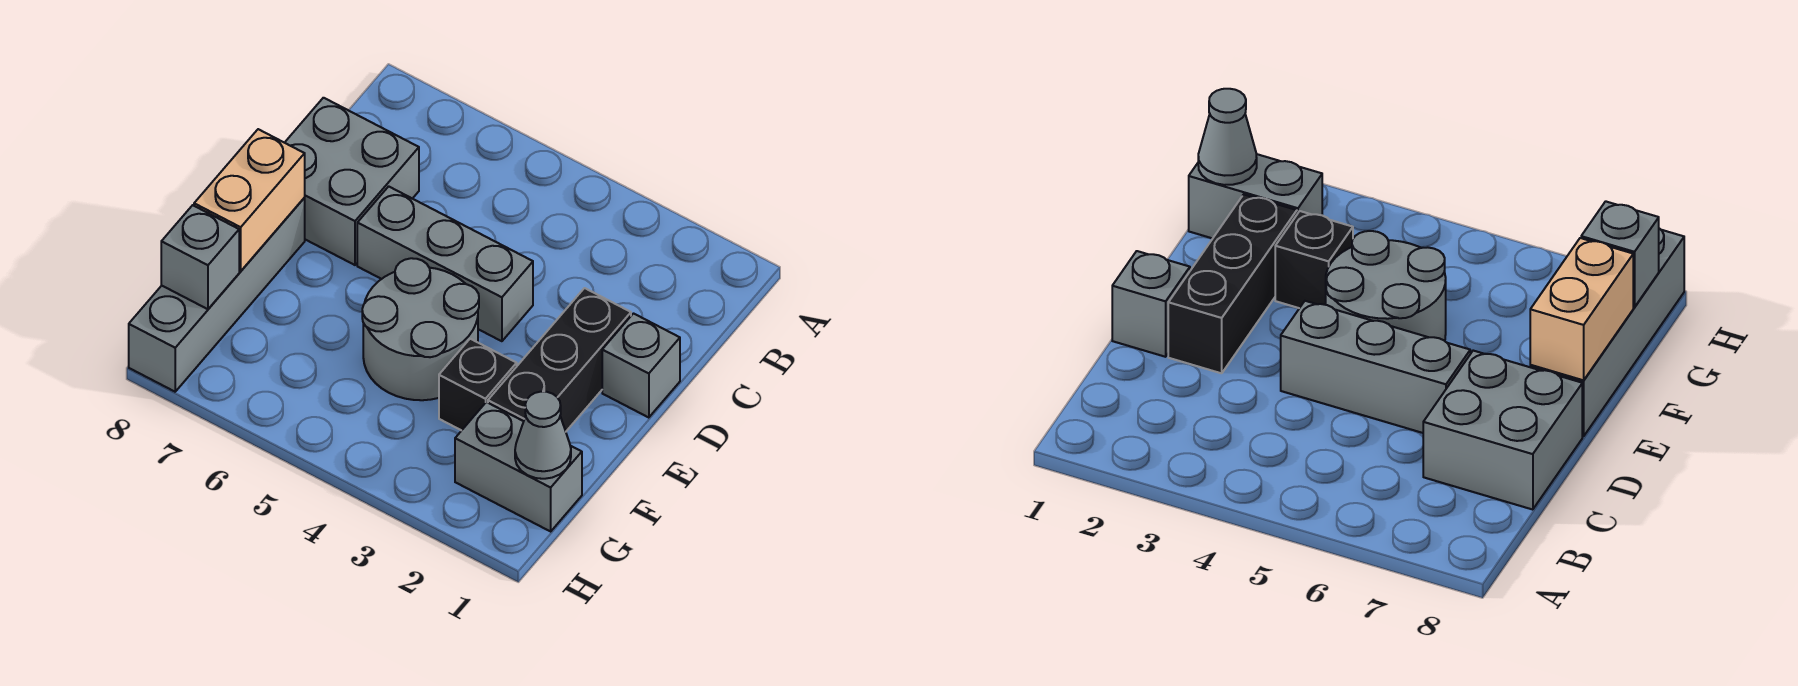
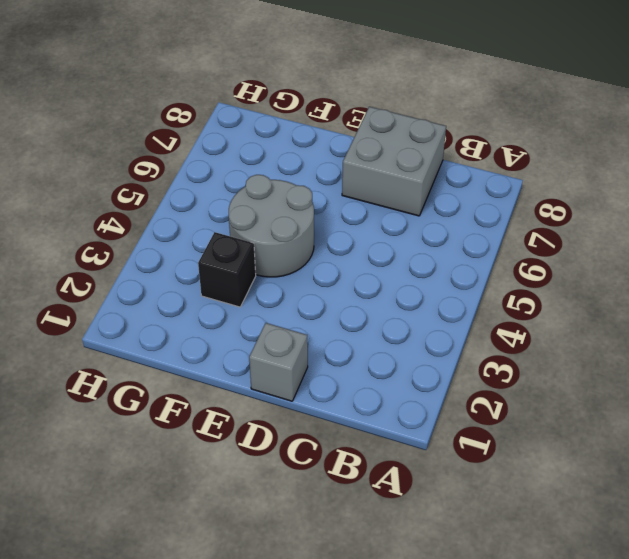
none -> black brick D2:F2 level 1
none -> grey brick D4:D6 level 1

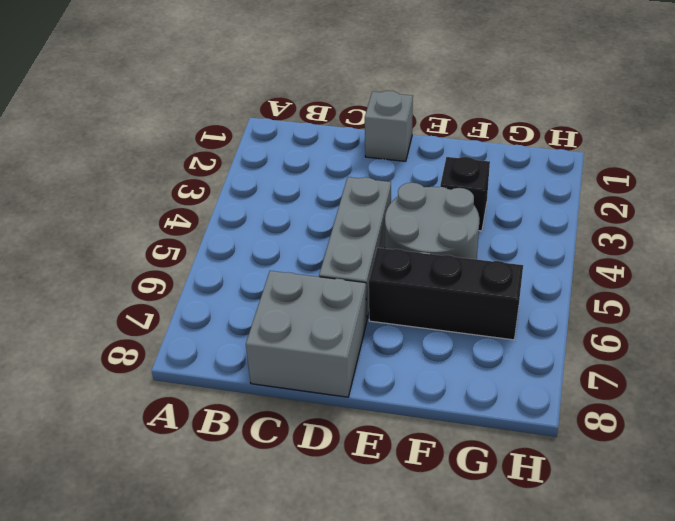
black brick E6:G6 level 1 -> black brick D2:F2 level 1
none -> grey brick E8:H8 level 1
none -> grey brick G1:G2 level 1

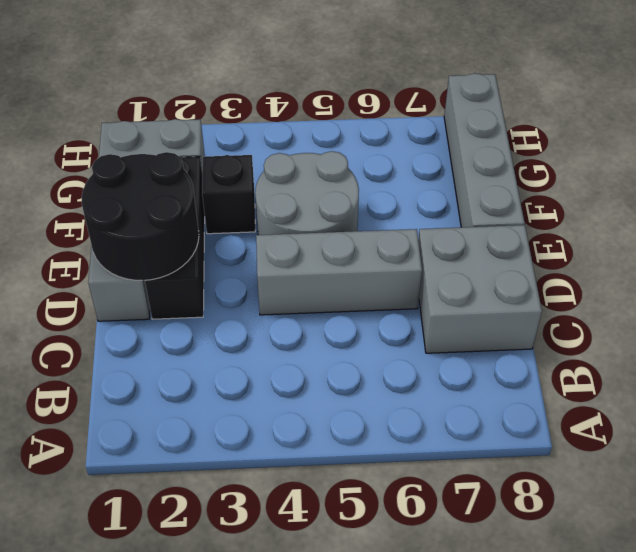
black round brick D1:E2 level 2 -> none
none -> tan brick E8:F8 level 2
none -> grey cone G1 level 2

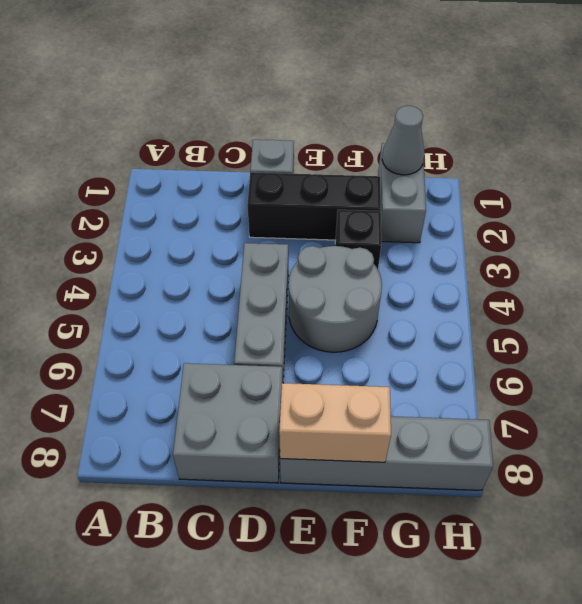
none -> grey brick G8 level 2

